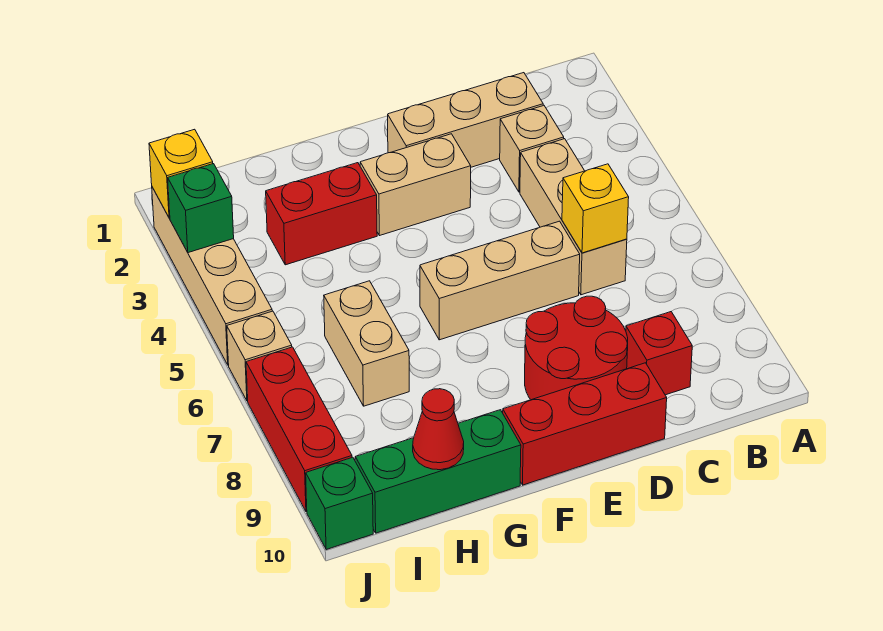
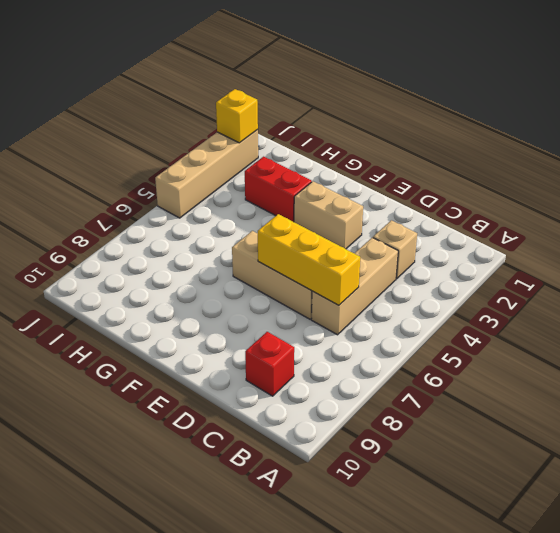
yellow brick C6:E6 level 2 -> yellow brick C6 level 2
none -> tan brick C2:E2 level 1
none -> red round brick D8:E9 level 1
none -> red brick D10:F10 level 1

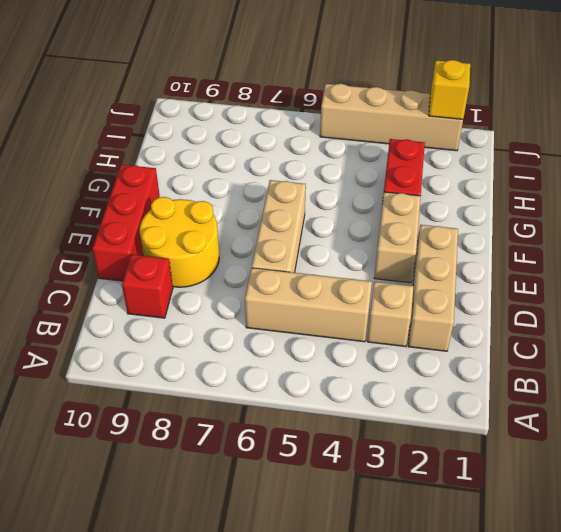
yellow round brick D8:E9 level 1 -> red round brick D8:E9 level 1
none -> green brick G10:I10 level 1
none -> tan brick H6:H7 level 1
none -> tan brick J6 level 1

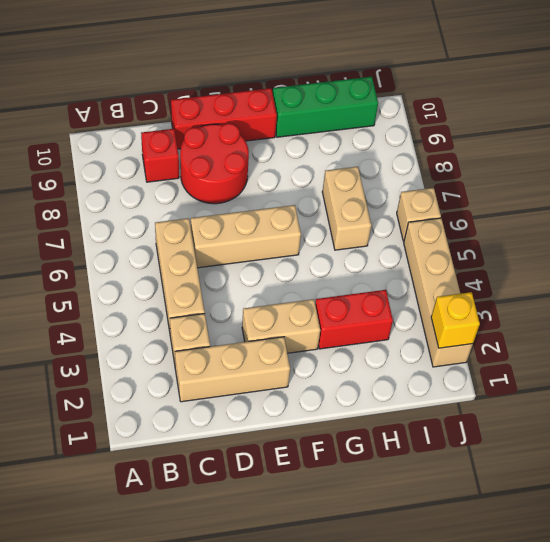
none -> red brick J7:J9 level 1
none -> green brick J10 level 1
none -> yellow brick C6 level 2

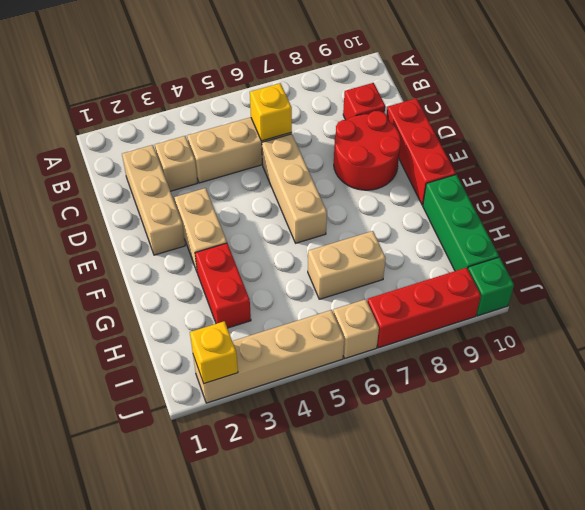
none -> red cone H10 level 2
none -> green brick J3 level 2

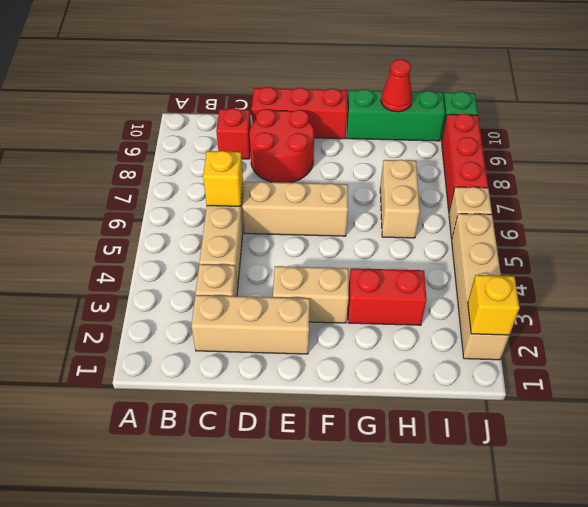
none -> green brick J3 level 2

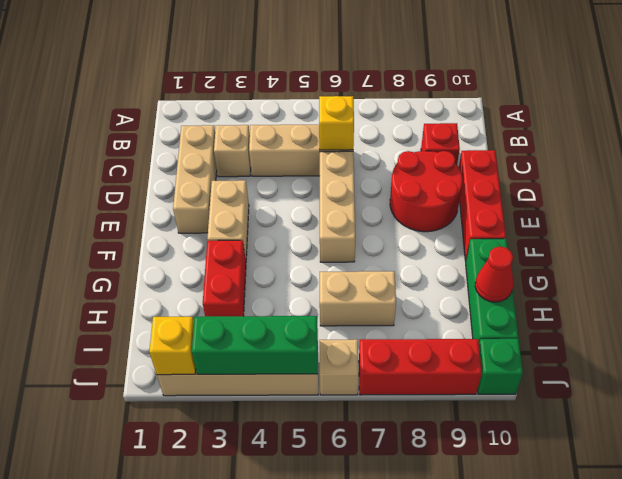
green brick J3:J5 level 2 -> green brick J3 level 2

